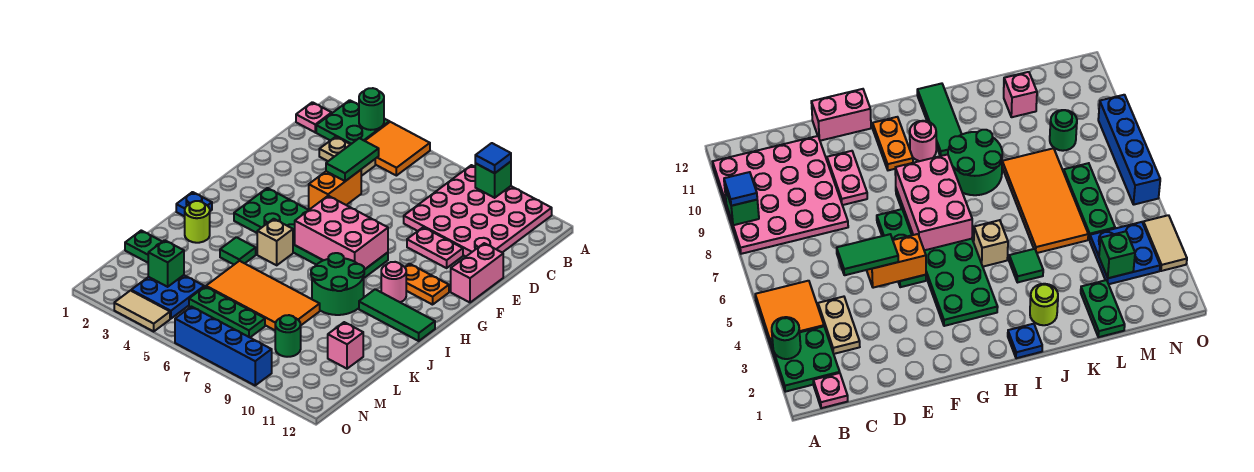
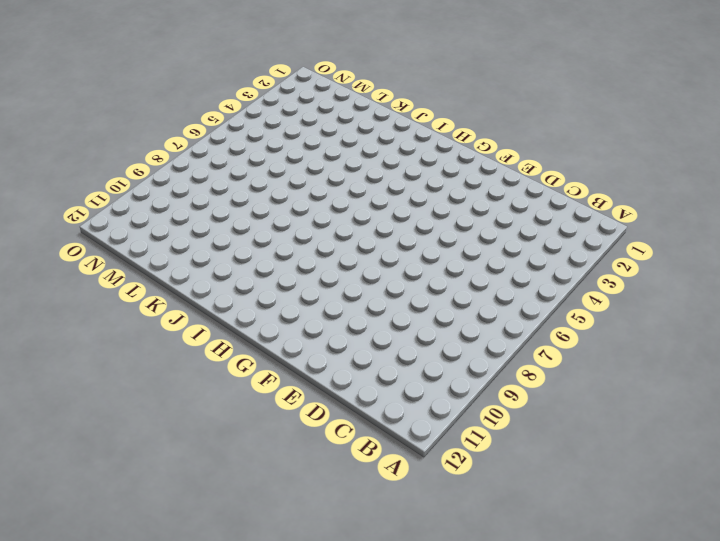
none -> green plate A2:B3 level 1
none -> orange tile A4:B5 level 1
none -> pink plate A8:D11 level 1
none -> pink plate B1 level 1

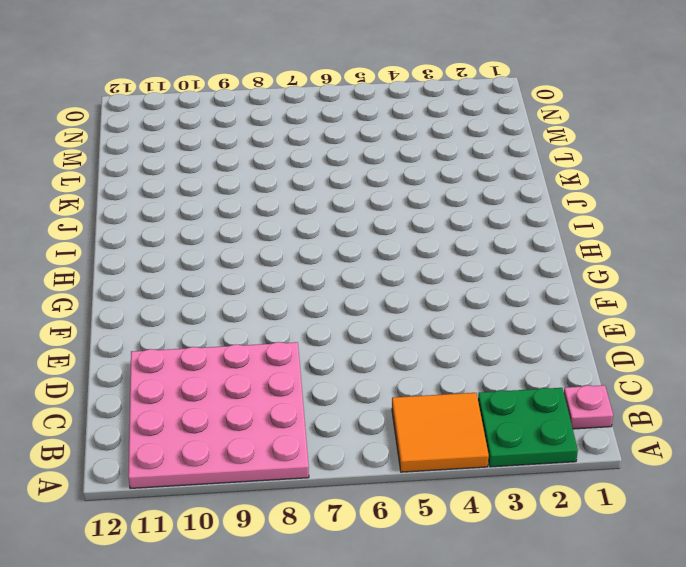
none -> tan plate C3:C4 level 1
none -> pink plate E9:E10 level 1
none -> pink brick E12:F12 level 1
none -> green plate F5:F7 level 1

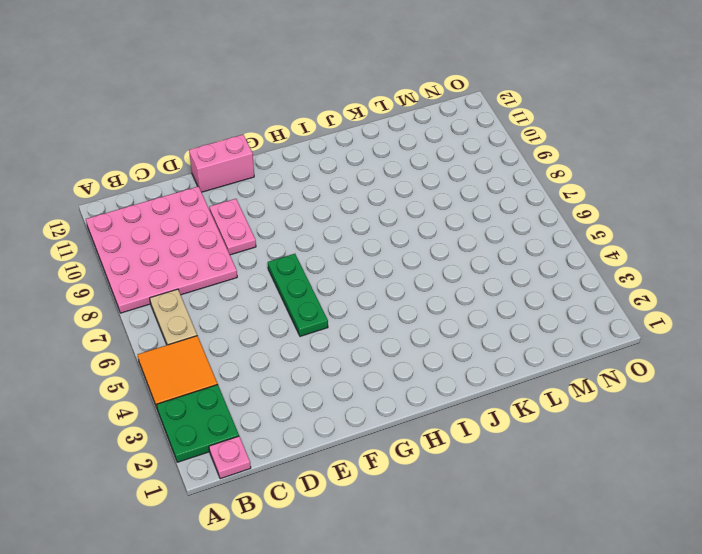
tan plate B6:B7 level 1 -> tan plate C3:C4 level 1
none -> green plate G3:H8 level 1
none -> orange plate G10:G11 level 1
none -> pink round brick H10 level 1
none -> blue plate I1 level 1

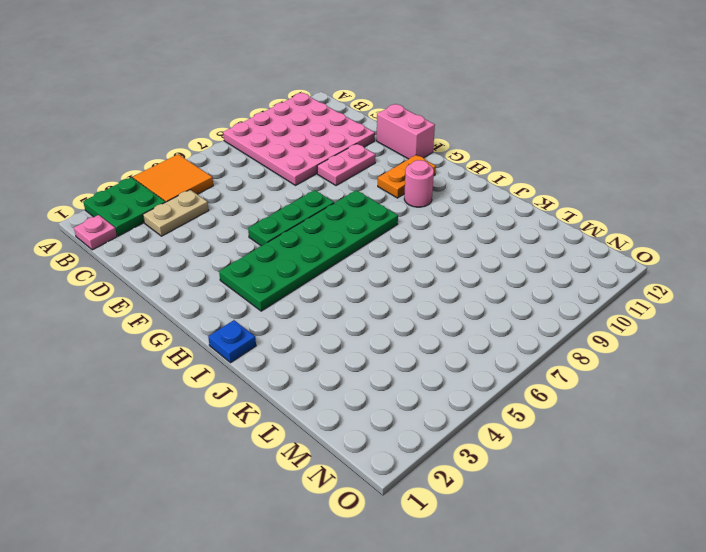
none -> tan brick I5 level 1
none -> green round brick I8:J9 level 1
none -> green tile I10:I12 level 1
none -> lime round brick J2 level 1

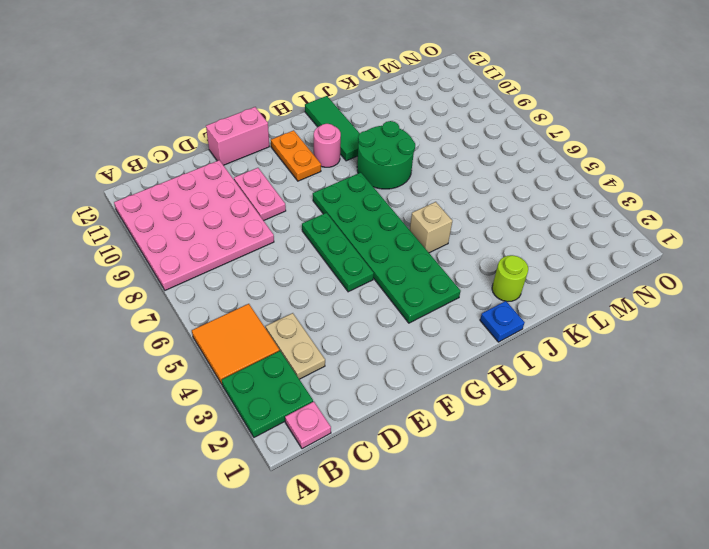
none -> green tile J4 level 1
none -> orange tile K5:L8 level 1
none -> green plate L1:L2 level 1
none -> pink brick L11 level 1

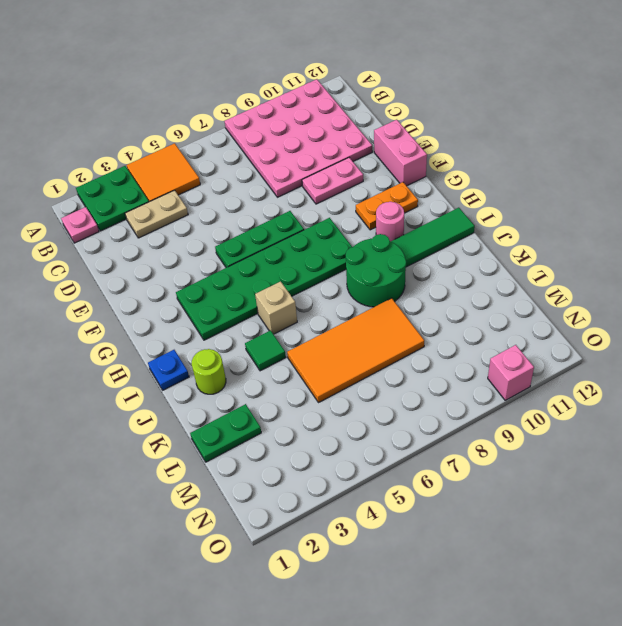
pink brick O10 level 1 -> pink brick L11 level 1
none -> blue plate M3:N4 level 1
none -> green plate M5:M7 level 1
none -> green round brick M9 level 1
none -> tan tile O3:O4 level 1

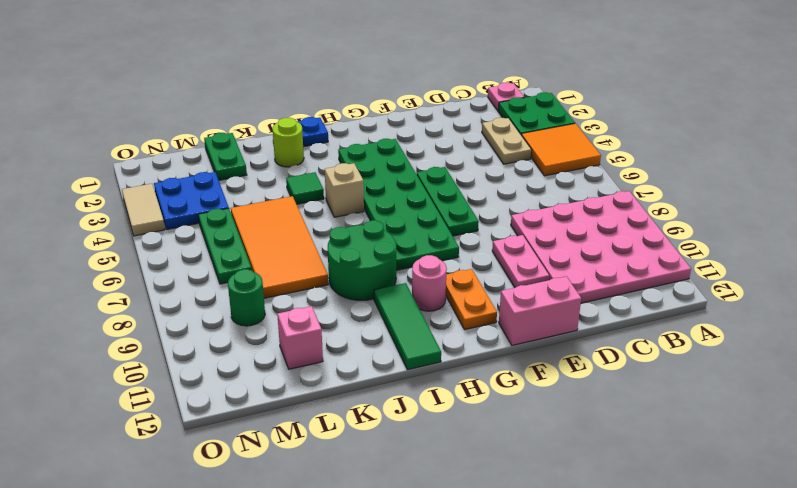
none -> blue brick O6:O9 level 1
none -> green round brick A3 level 2
none -> green brick A9 level 2
none -> orange brick E5:F5 level 2

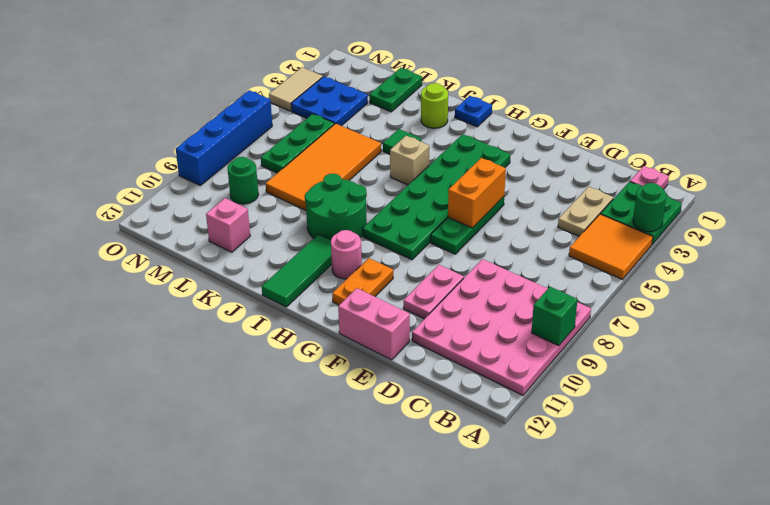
orange brick F5:F6 level 2 -> orange brick E5:F5 level 2
none -> pink brick G6:H8 level 2
none -> green brick M3 level 2
none -> blue tile A9 level 3
none -> green tile D5:E5 level 3

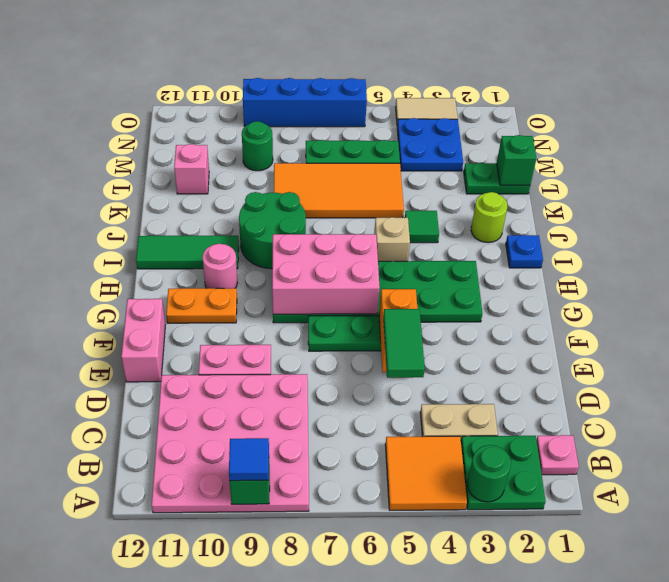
green brick L1 level 2 -> green brick M3 level 2

